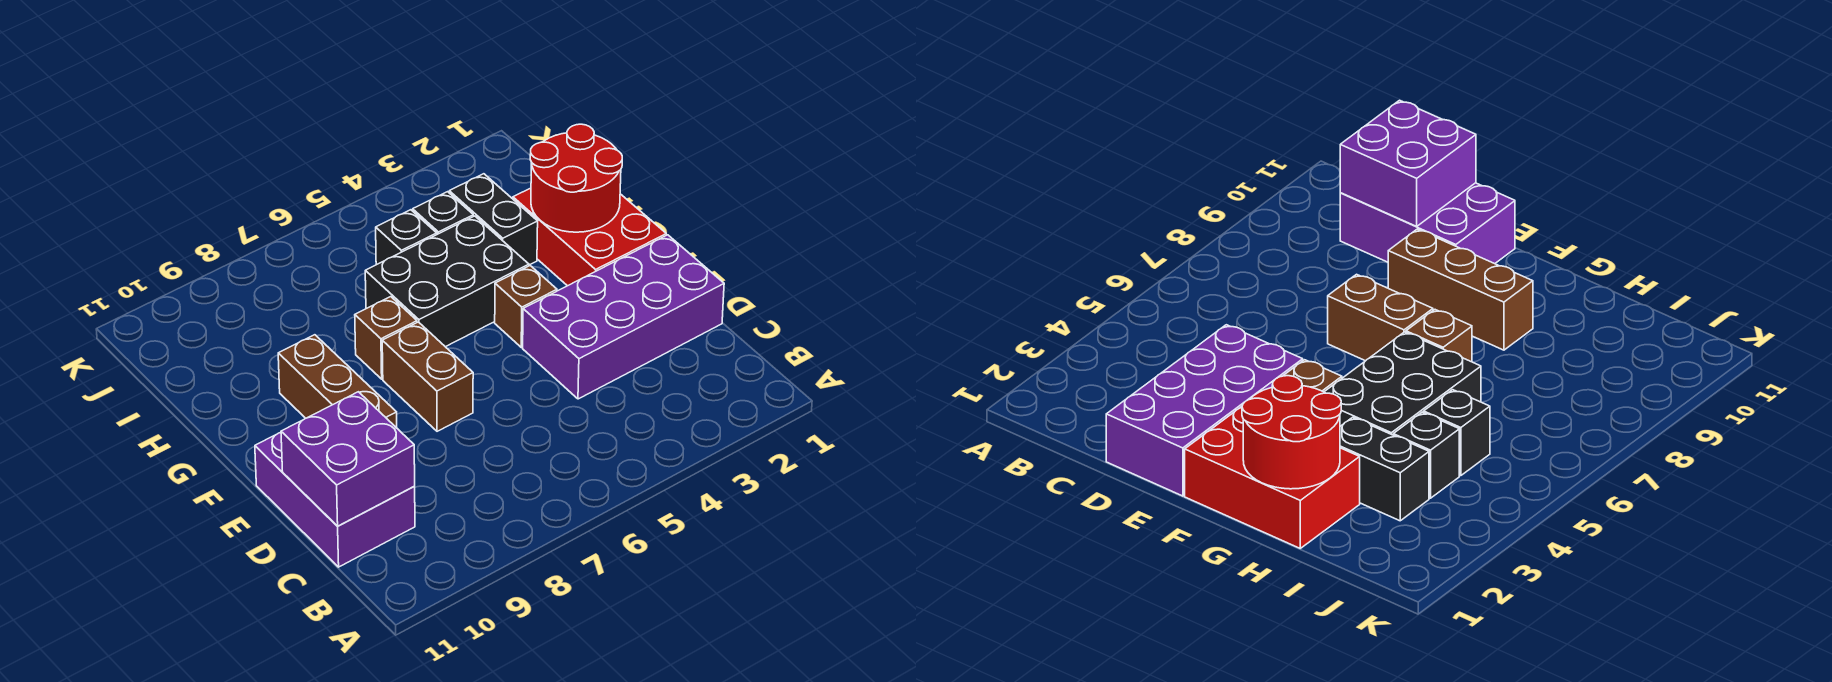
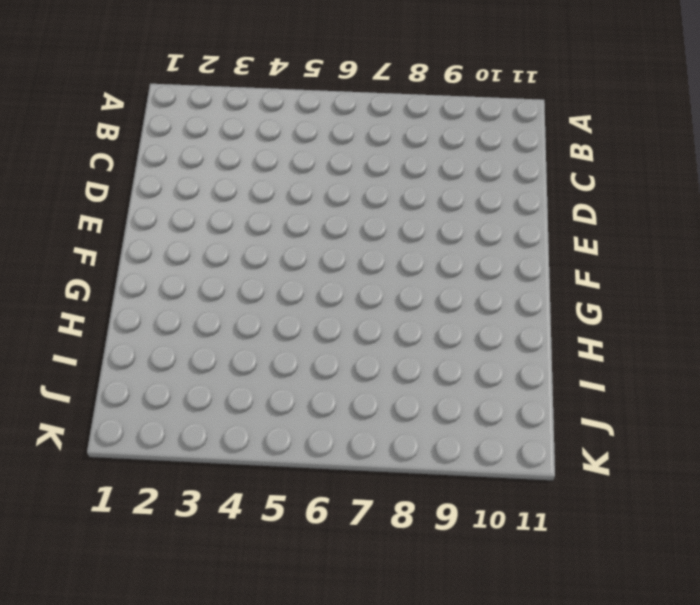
none -> purple brick C10:E11 level 1
none -> purple brick D1:E4 level 1
none -> brown brick E7:F7 level 1

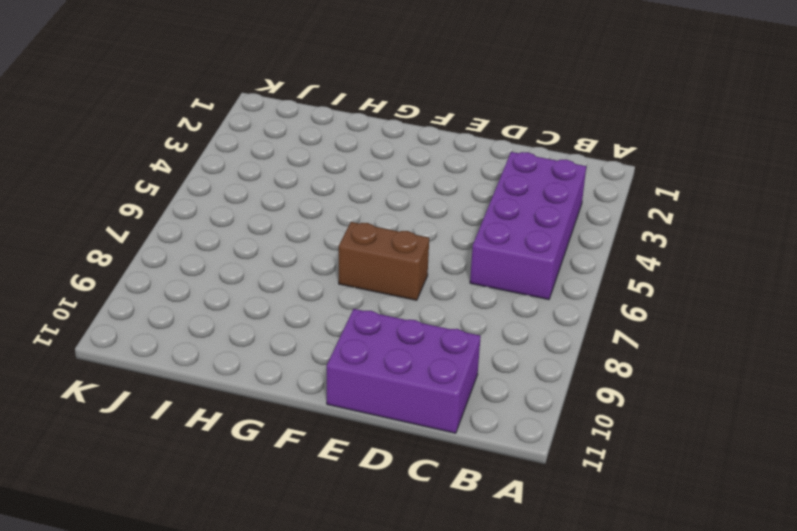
purple brick B3:C6 level 1 -> purple brick D1:E4 level 1
none -> brown brick E9:G9 level 1
none -> red brick F1:H2 level 1
none -> brown brick F4 level 1

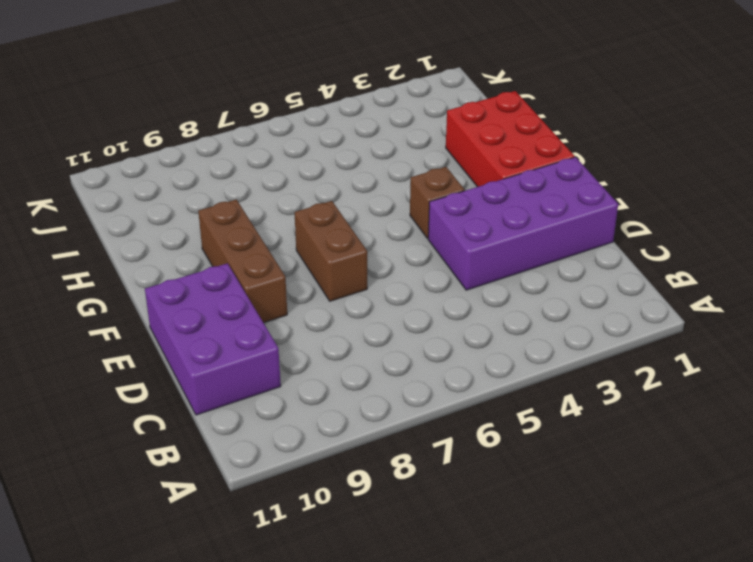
none -> black brick G4:H6 level 1
none -> brown brick G7 level 1
none -> black brick H3:I3 level 1

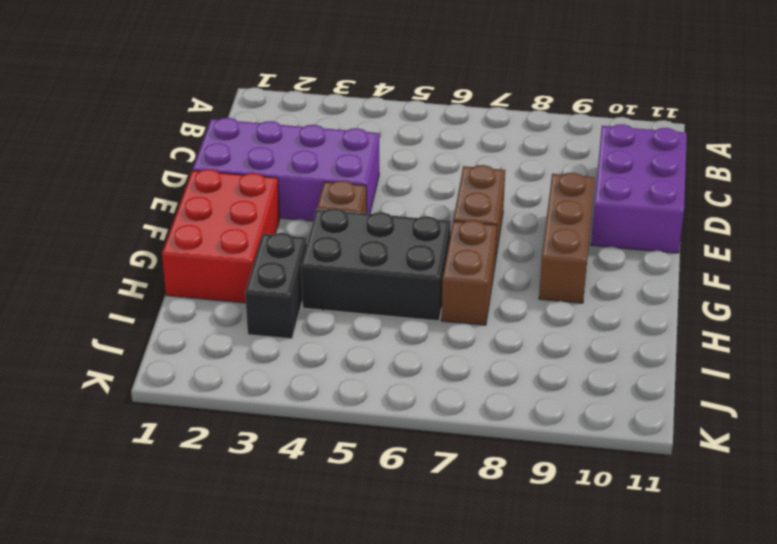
brown brick G7:H7 level 1 -> brown brick G7 level 1
none -> black brick I4 level 1
none -> black brick I5 level 1
none -> purple brick C10:D11 level 2

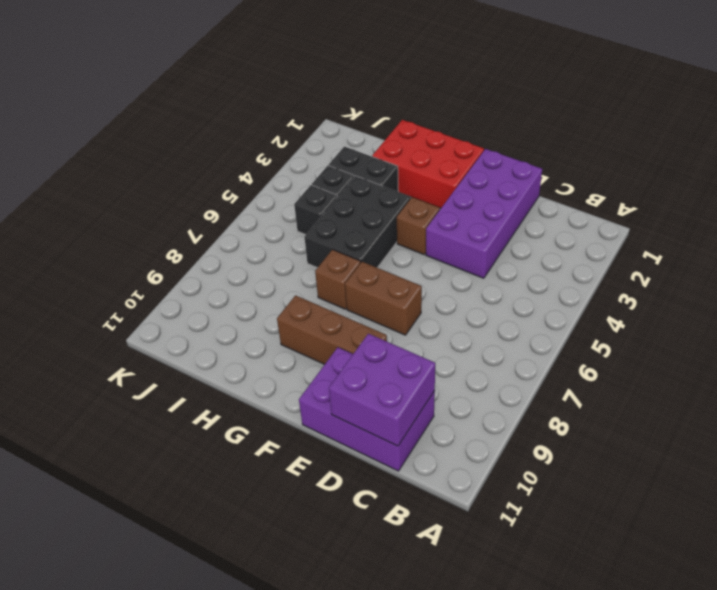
none -> red round brick G1:H2 level 2

